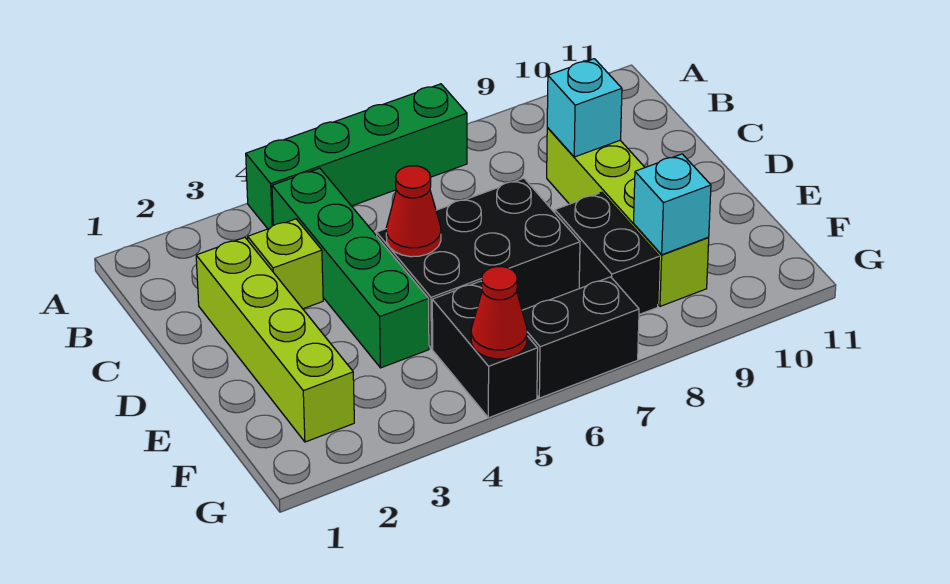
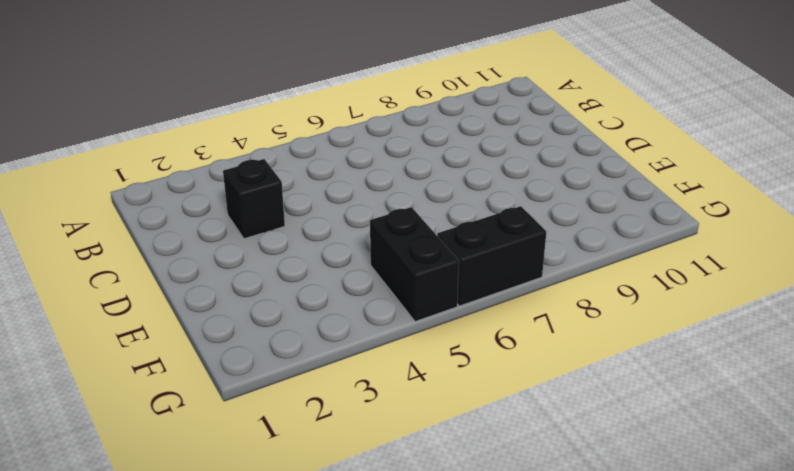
black brick C3 level 1 -> lime brick C3 level 1
none -> green brick A4:A7 level 1
none -> green brick B4:E4 level 1
none -> lime brick C2:F2 level 1

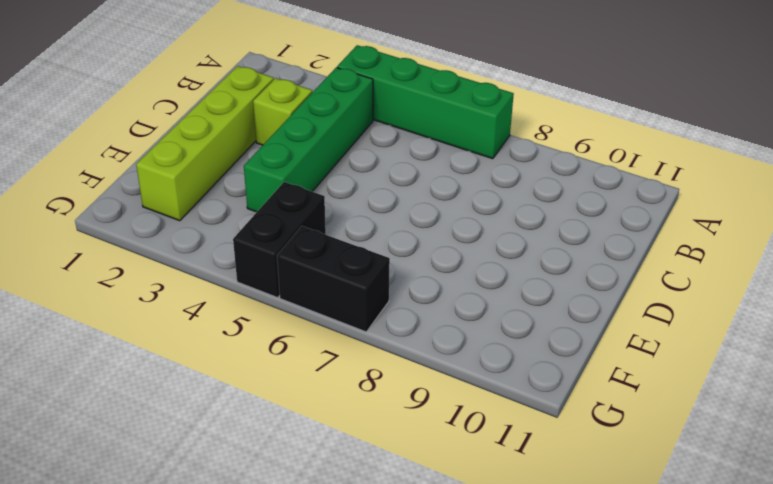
none -> lime brick C9:F9 level 1
none -> black brick D5:E7 level 1
none -> black brick E8:F8 level 1

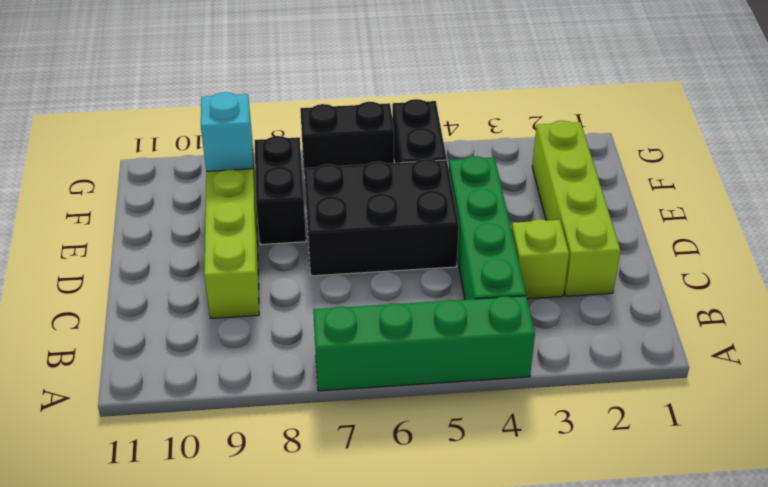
none -> cyan brick C9 level 2
none -> red cone D5 level 2
none -> red cone G5 level 2

